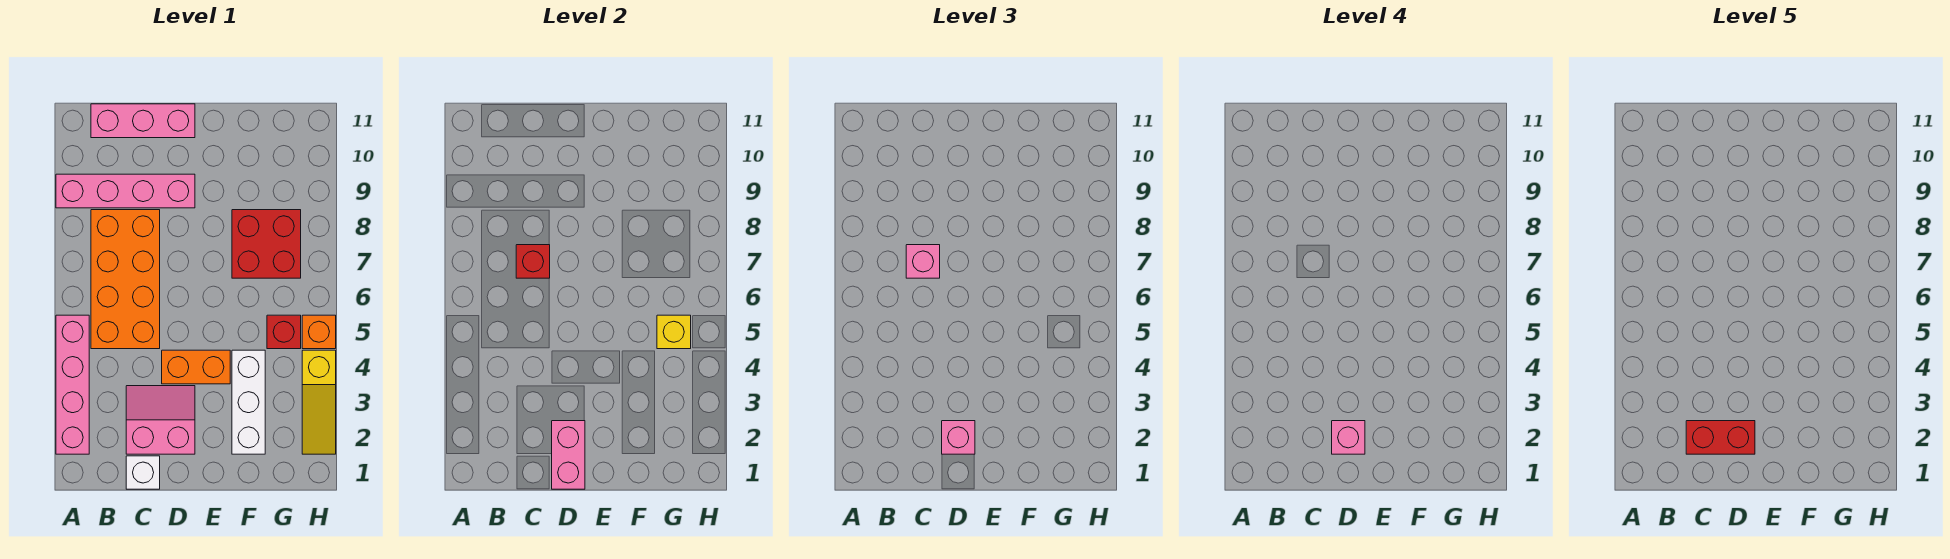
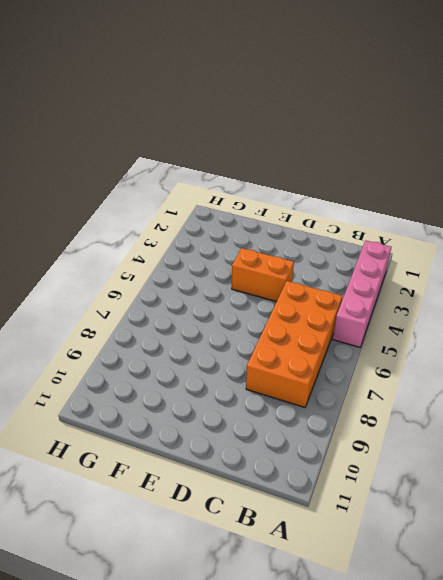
none -> pink brick A9:D9 level 1
none -> pink brick B11:D11 level 1
none -> white brick C1 level 1

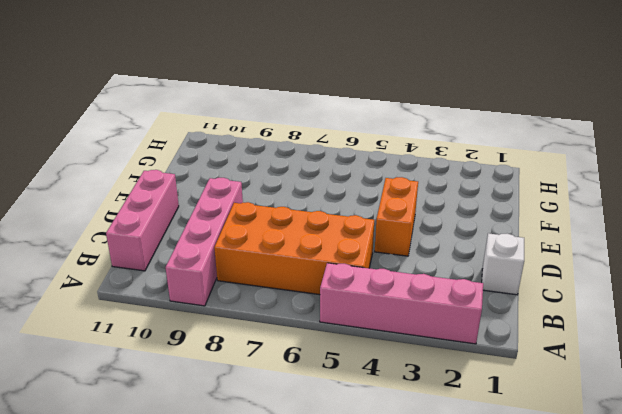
none -> pink slope C2:D3 level 1 top 2
none -> white brick F2:F4 level 1
none -> red brick F7:G8 level 1

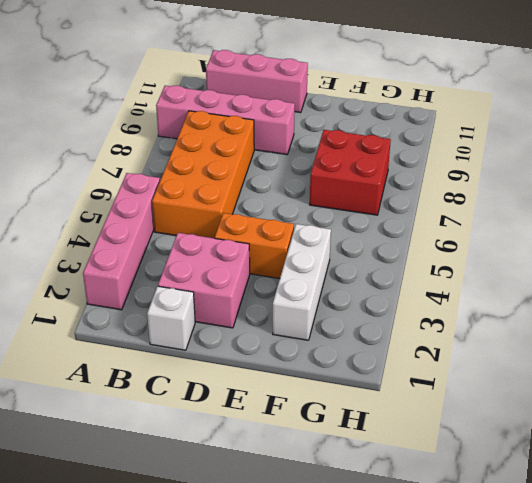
pink brick C2:D3 level 1 -> pink slope C2:D3 level 1 top 2
none -> red brick G5 level 1
none -> yellow slope H2:H4 level 1 top 4
none -> orange brick H5 level 1

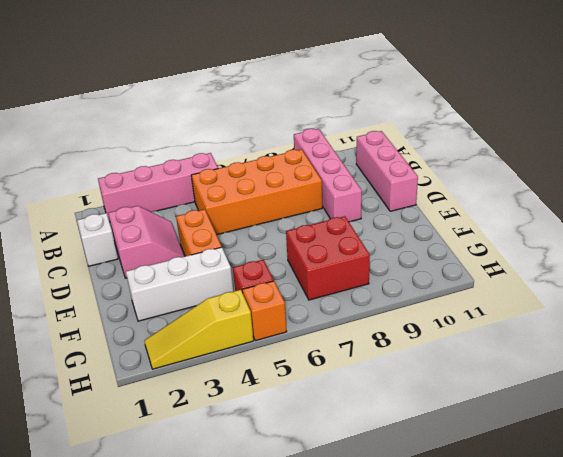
none -> red brick C7 level 2
none -> pink brick D1:D2 level 2
none -> yellow brick G5 level 2

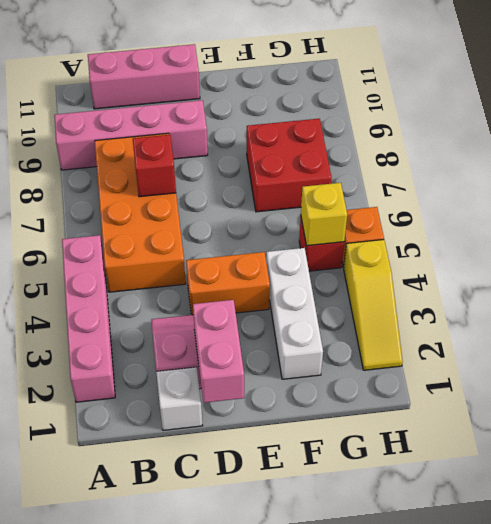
none -> pink brick C7 level 3
none -> pink brick D2 level 3
none -> pink brick D2 level 4

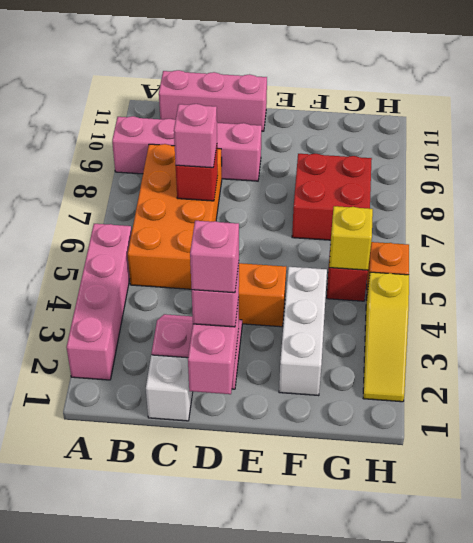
none -> red brick C2:D2 level 5

